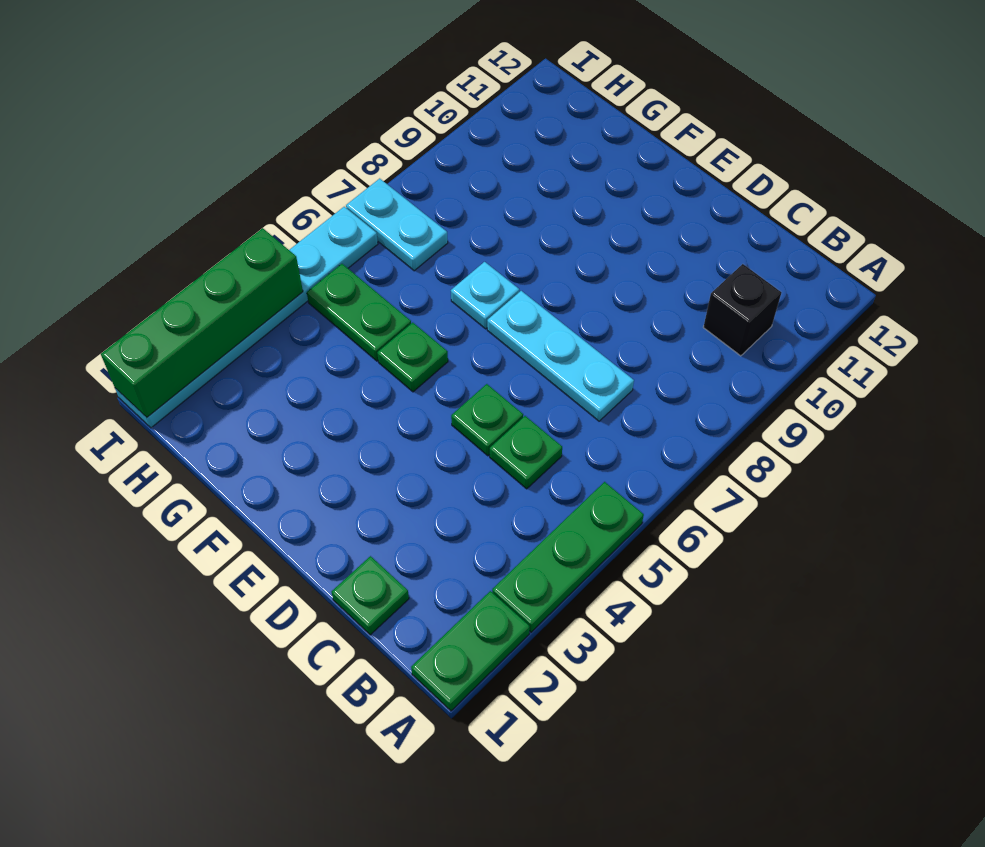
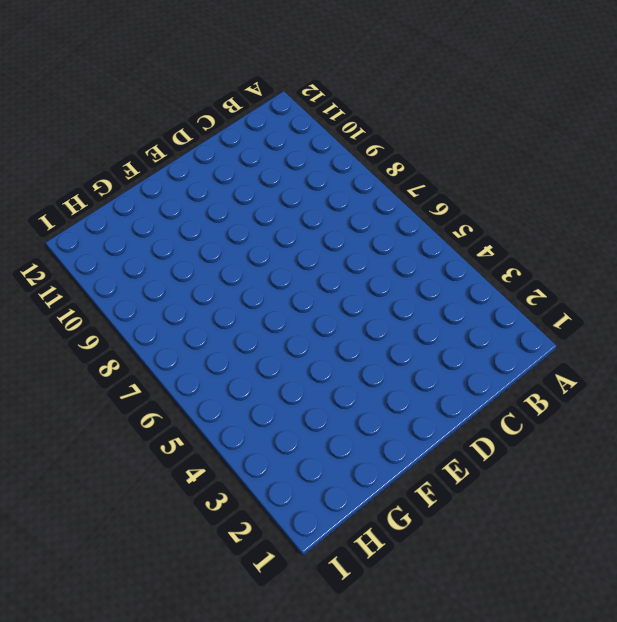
none -> green plate A1:A2 level 1
none -> green plate A3:A5 level 1
none -> black brick B10 level 1

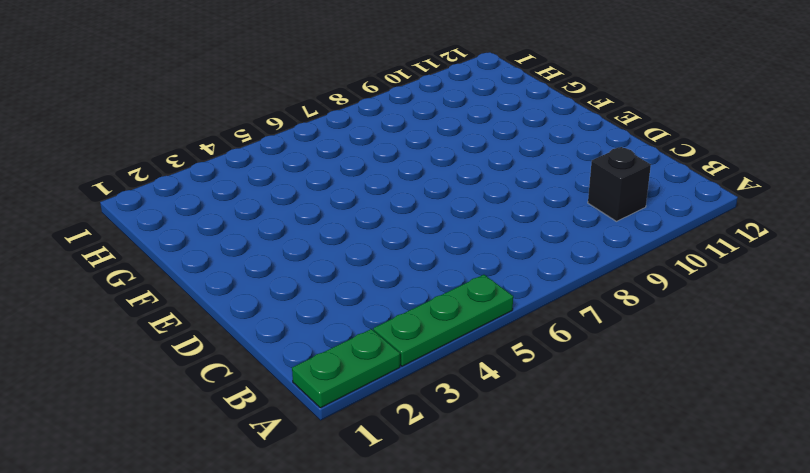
none -> green plate C1 level 1
none -> green plate C5 level 1
none -> cyan plate C7:E7 level 1

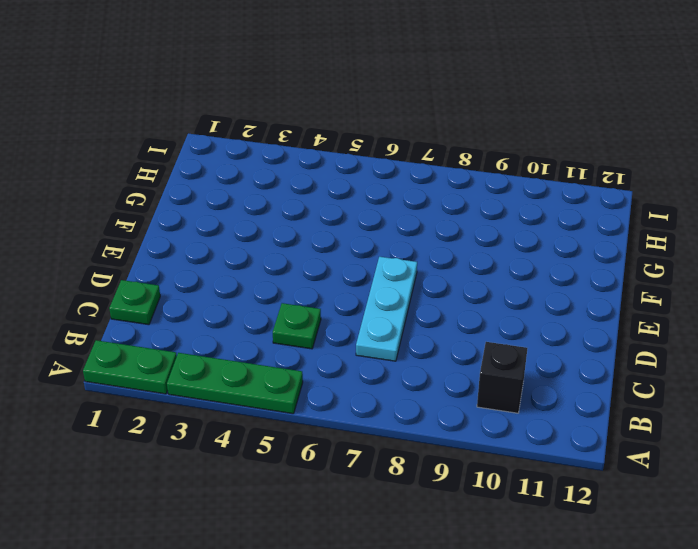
none -> green plate D5 level 1
none -> green plate F5 level 1
none -> cyan plate F7 level 1

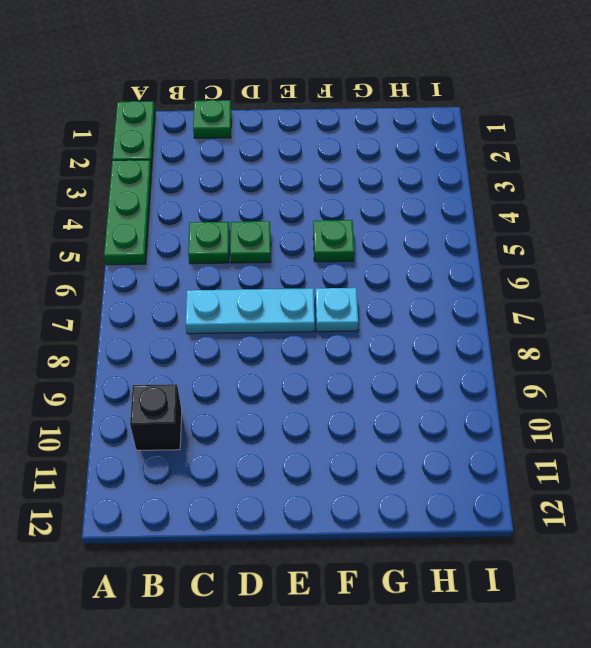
none -> green plate G5:H5 level 1
none -> cyan plate H7:I7 level 1
none -> cyan plate I1:I6 level 1

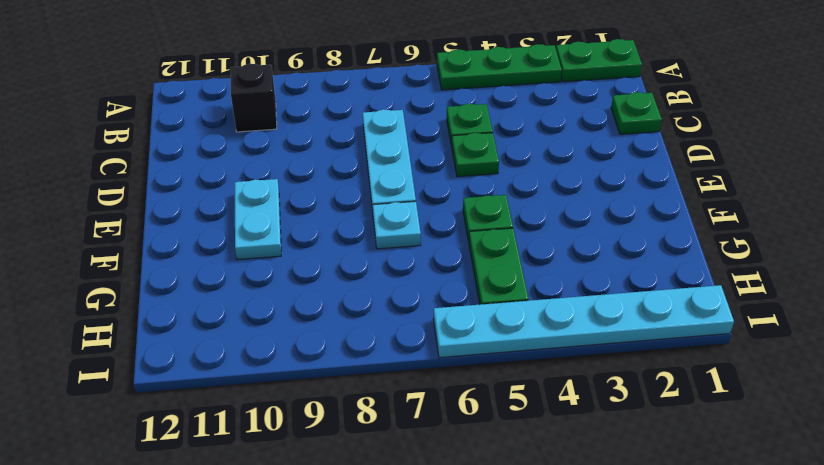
cyan plate E10:F10 level 1 -> cyan plate H7:I7 level 1
none -> green brick I1:I4 level 2

